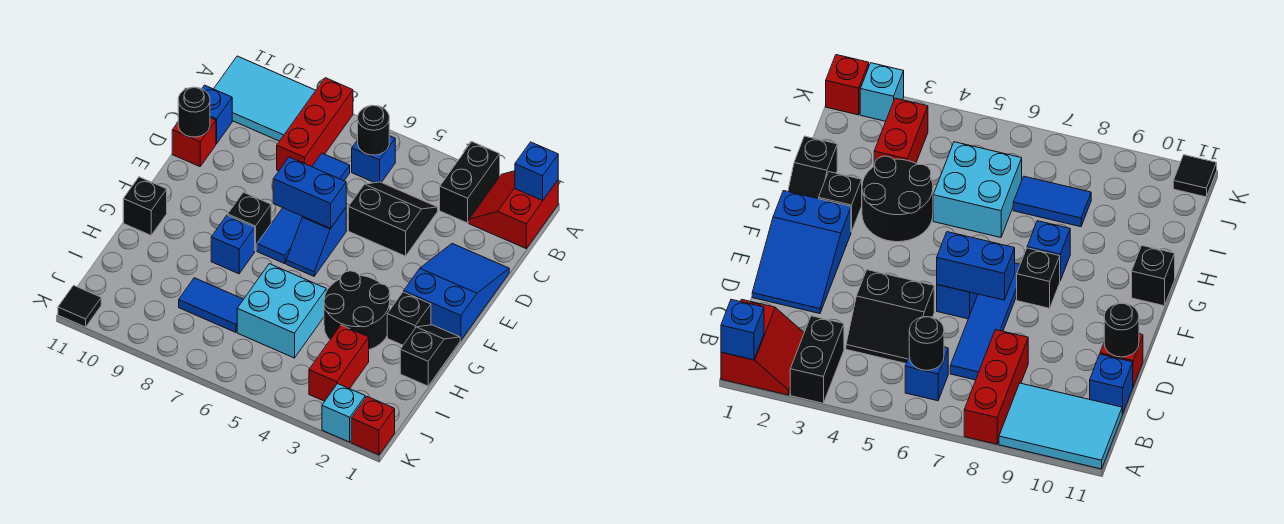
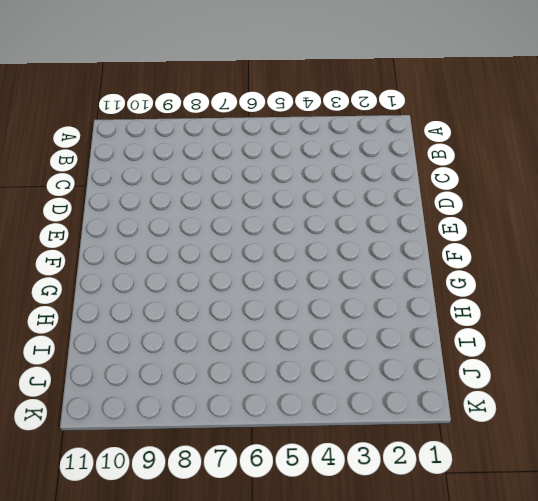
none -> red slope A1:B2 level 1 top 1
none -> black brick A3:B3 level 1
none -> red brick A8:C8 level 1

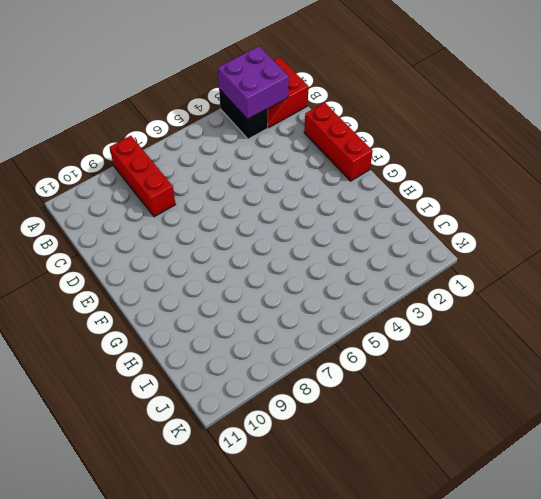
purple brick A2:B3 level 2 -> none
red brick D1:F1 level 1 -> blue slope D1:F2 level 1 top F
none -> cyan tile A9:B11 level 1
none -> blue brick B6 level 1
none -> black slope C4:D5 level 1 top D

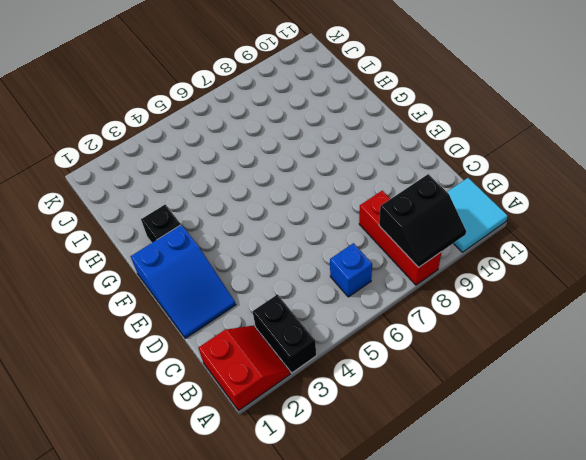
black slope A8:B9 level 2 top B -> black slope C4:D5 level 1 top D
cyan tile A10:B11 level 1 -> cyan tile A9:B11 level 1
none -> blue tile C7:F7 level 1
none -> blue brick C11 level 1
none -> red brick D11 level 1

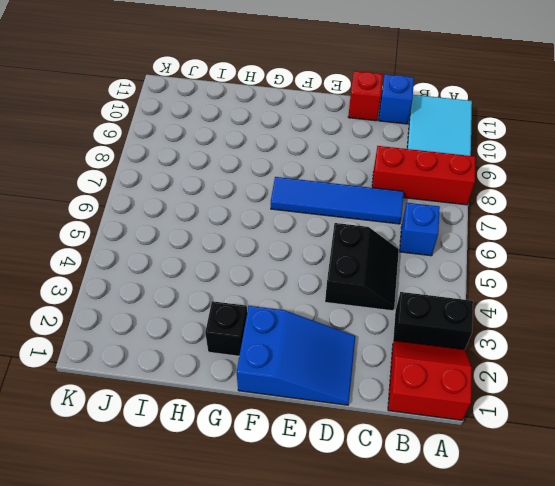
none -> blue slope E6:F6 level 1 top E
none -> black brick F8 level 1
none -> black slope G1:H1 level 1 top H

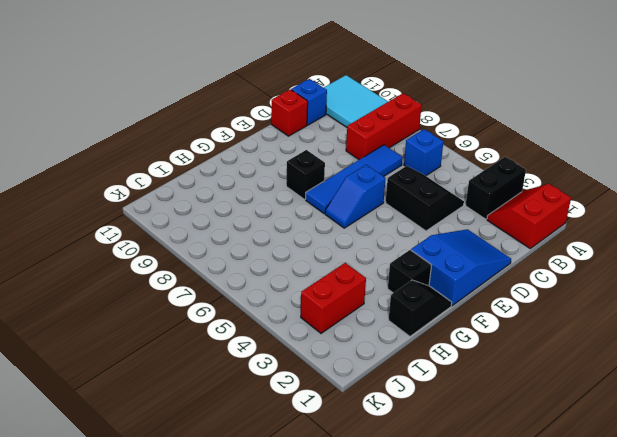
none -> black round brick G3:H4 level 1
none -> blue brick G8 level 1
none -> black brick G11 level 1

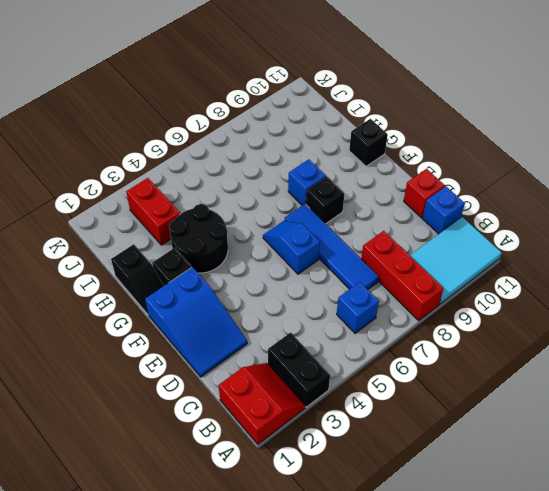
none -> black slope C4:D5 level 1 top D
none -> cyan brick H5:I6 level 1
none -> blue tile I7:I8 level 1

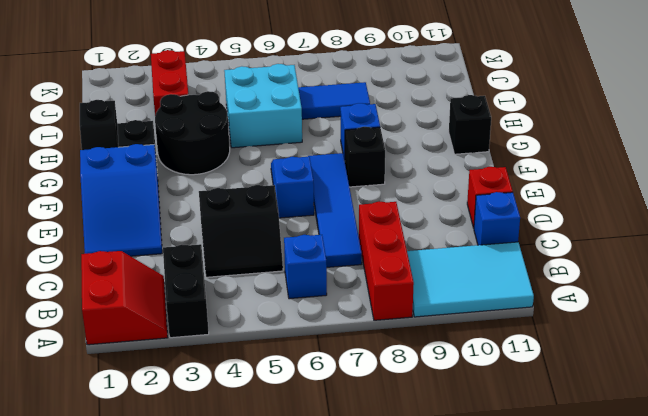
none -> red brick K1 level 1
none -> cyan brick K2 level 1
none -> black tile K11 level 1

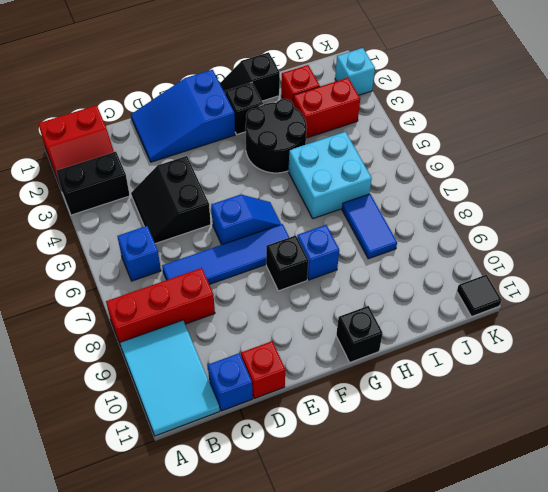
red brick I2 level 1 -> red brick K1 level 1
none -> blue brick A1 level 2
none -> black round brick B6 level 2
none -> black round brick D11 level 2

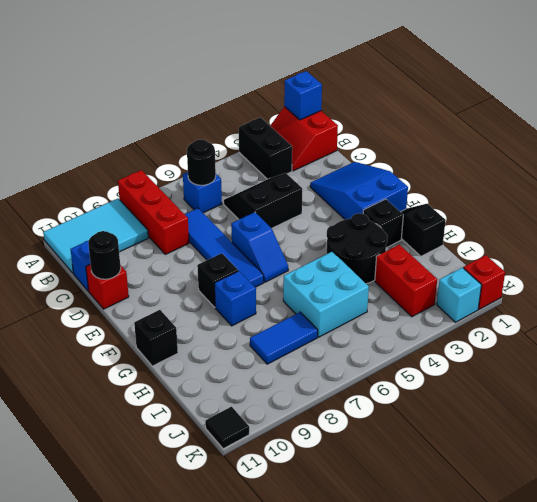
none -> blue brick E6:E7 level 2

